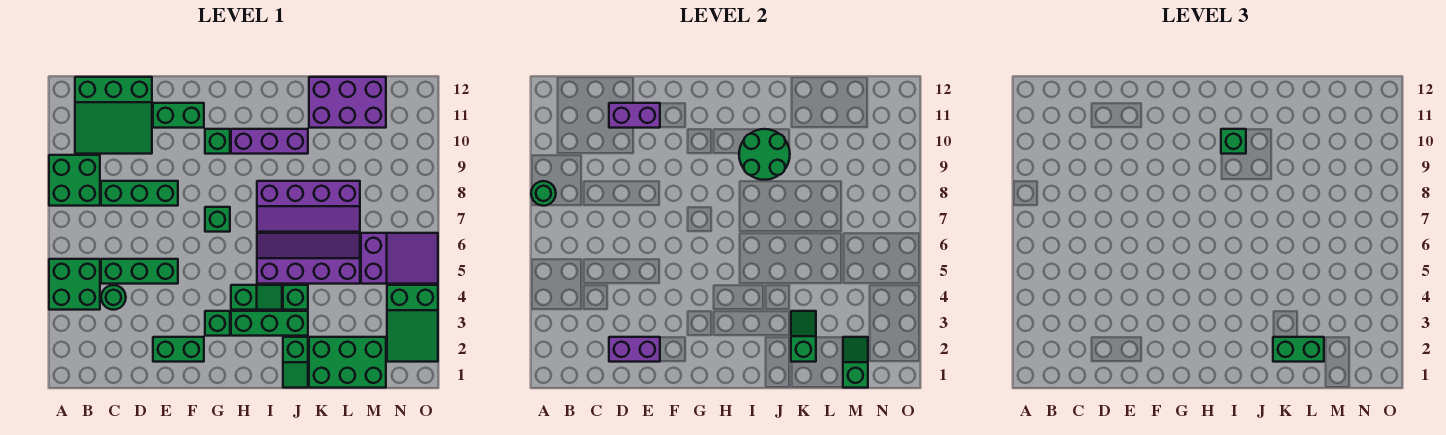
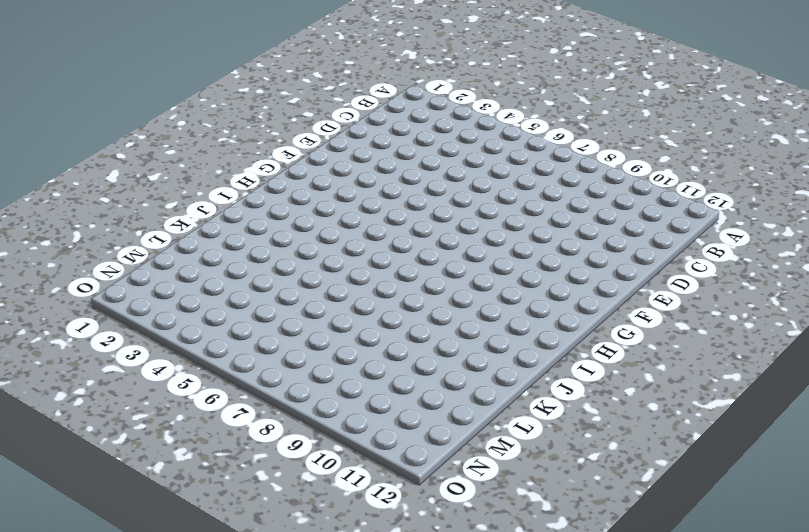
none -> green brick A4:B5 level 1
none -> green brick A8:B9 level 1
none -> green slope B10:D12 level 1 top 12
none -> green round brick C4 level 1

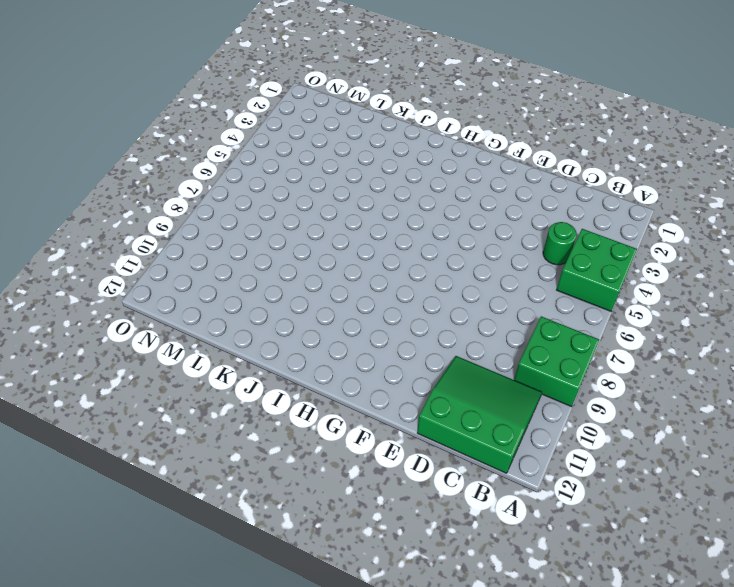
none -> green brick C5:E5 level 1
none -> green brick C8:E8 level 1
none -> green brick E2:F2 level 1
none -> green brick E11:F11 level 1

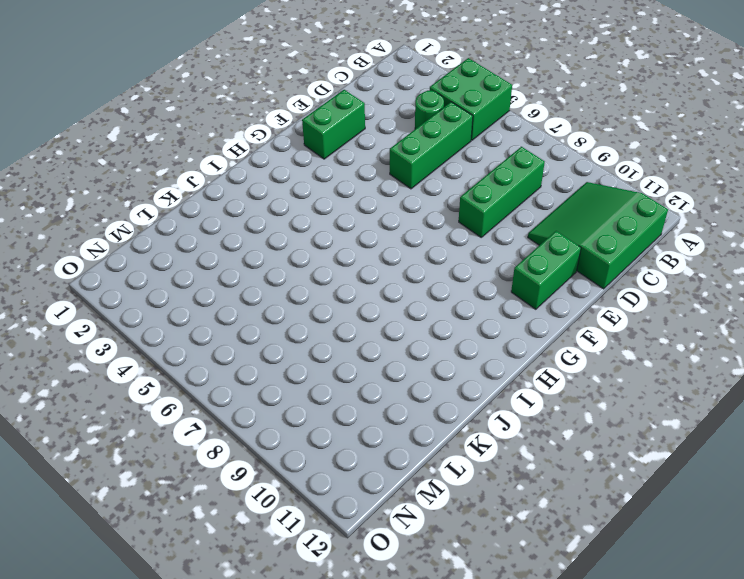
none -> green brick A8:B9 level 1
none -> green brick G3 level 1
none -> green brick G7 level 1
none -> green brick G10 level 1

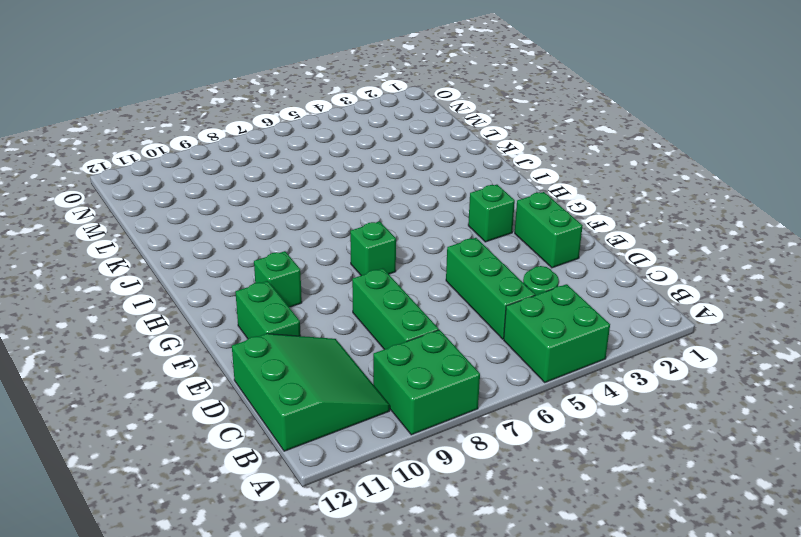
none -> green brick H3:J3 level 1
none -> green slope H4:I4 level 1 top H
none -> purple brick H10:J10 level 1
none -> purple slope I5:L6 level 1 top 5

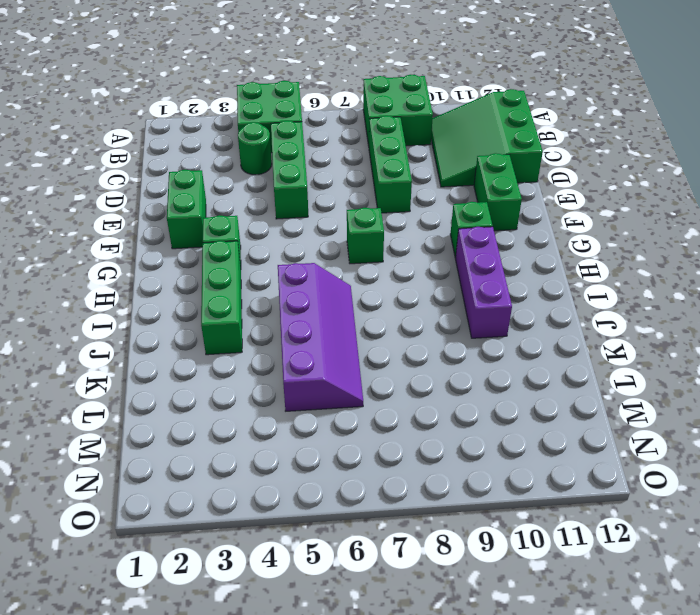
none -> green slope H4:I4 level 1 top H
none -> purple slope I7:L8 level 1 top 8
none -> green slope J1:J2 level 1 top 2
none -> green brick J4 level 1

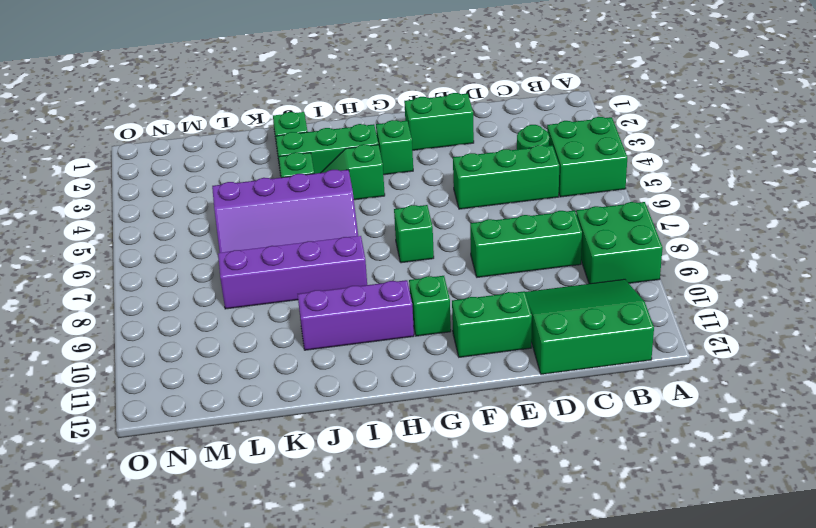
none -> green brick K1:M2 level 1
none -> purple brick K11:M12 level 1
none -> purple slope M5:O6 level 1 top M
none -> green slope N2:O4 level 1 top 4

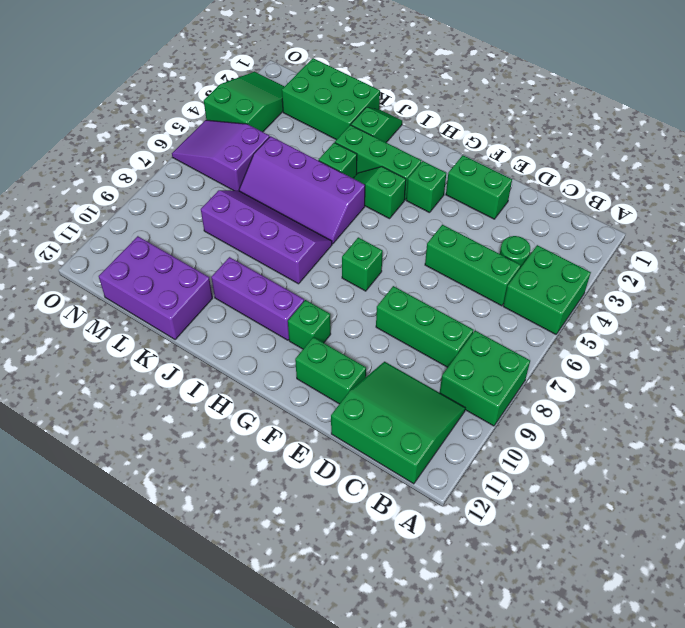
none -> green round brick A8 level 2
none -> purple brick D2:E2 level 2
none -> purple brick D11:E11 level 2
none -> green round brick I9:J10 level 2

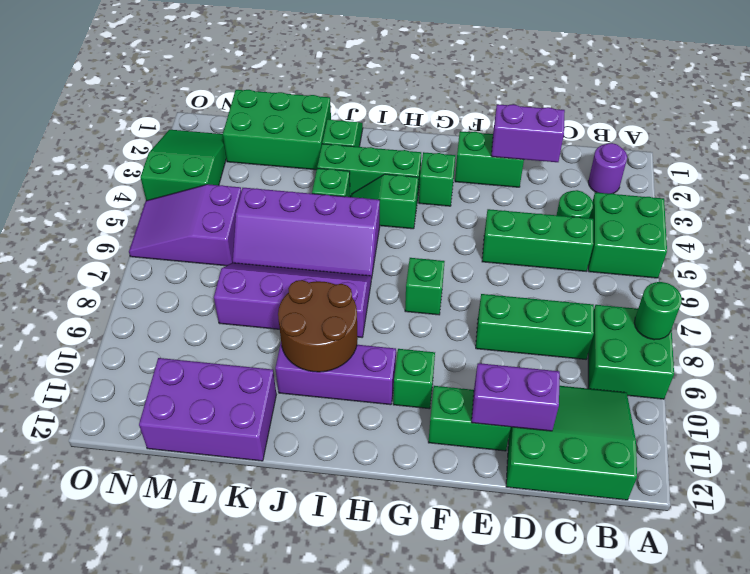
purple round brick B2 level 1 -> none
brown round brick I9:J10 level 2 -> green round brick I9:J10 level 2
none -> green slope K2:K3 level 2 top 2
none -> green slope M1:M2 level 2 top 1
none -> green brick I10 level 3
none -> green brick K2:L2 level 3

